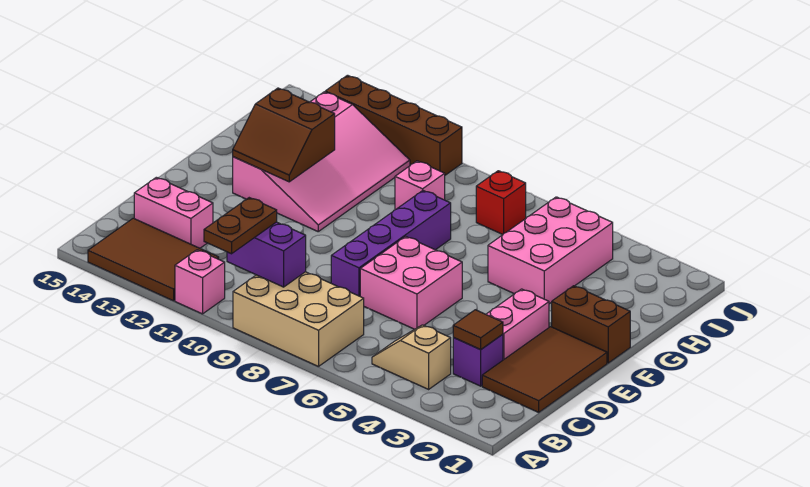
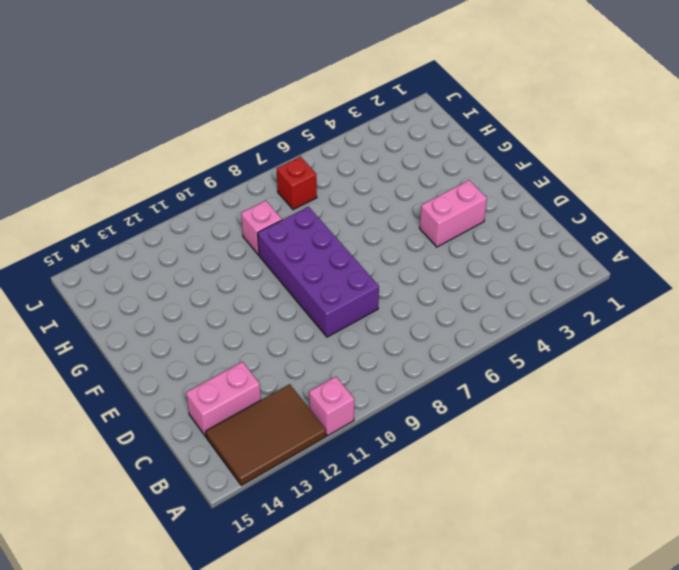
purple brick D8:G9 level 1 -> purple brick D8:G8 level 1
pink brick E3:E4 level 1 -> pink brick D3:E3 level 1
none -> tan brick A7:B9 level 1
none -> tan slope B4:B5 level 1 top 4
none -> brown tile C1:E2 level 1

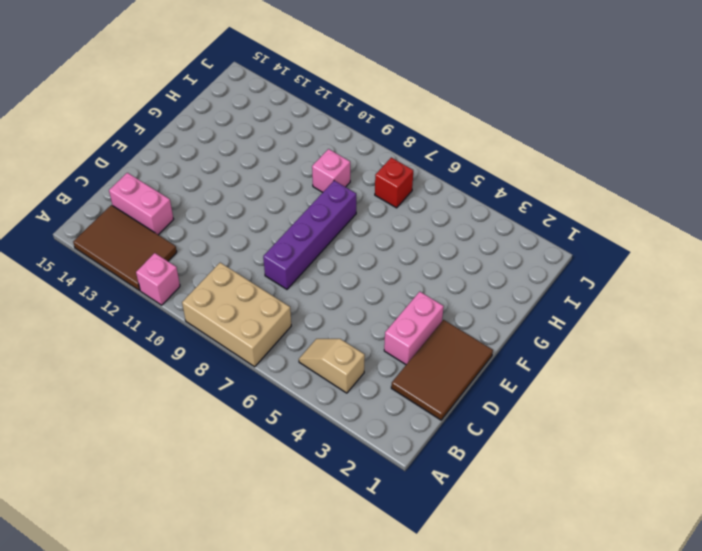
none -> purple brick C3 level 1
none -> pink brick D6:E7 level 1
none -> brown brick F1:F2 level 1

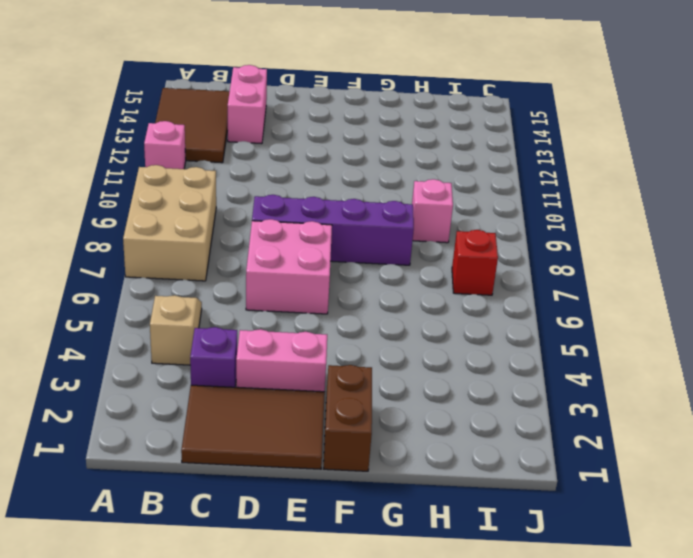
none -> pink slope F11:I13 level 1 top 13
none -> pink brick G4:I5 level 1
none -> brown brick J10:J13 level 1

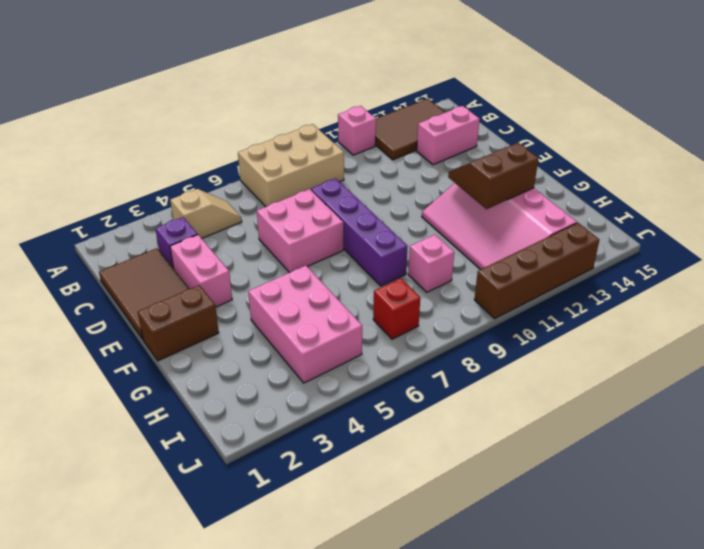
none -> purple brick B9:B10 level 2
none -> brown tile C3 level 2
none -> brown plate A10:B10 level 3

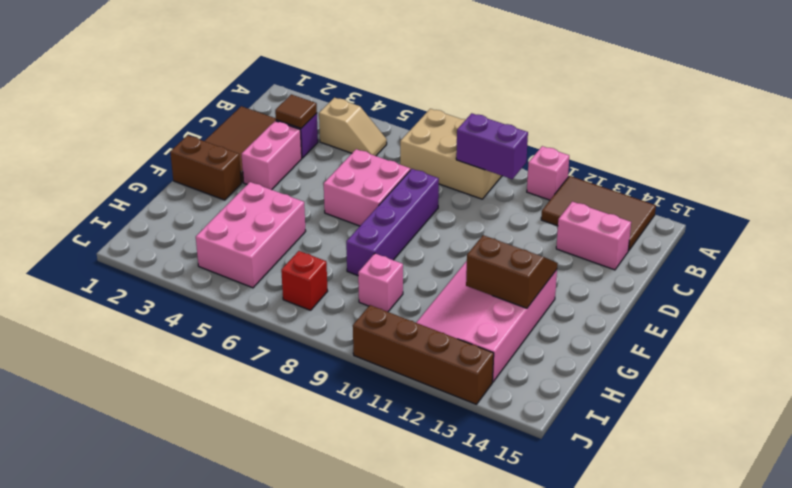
none -> brown plate A10:B10 level 3

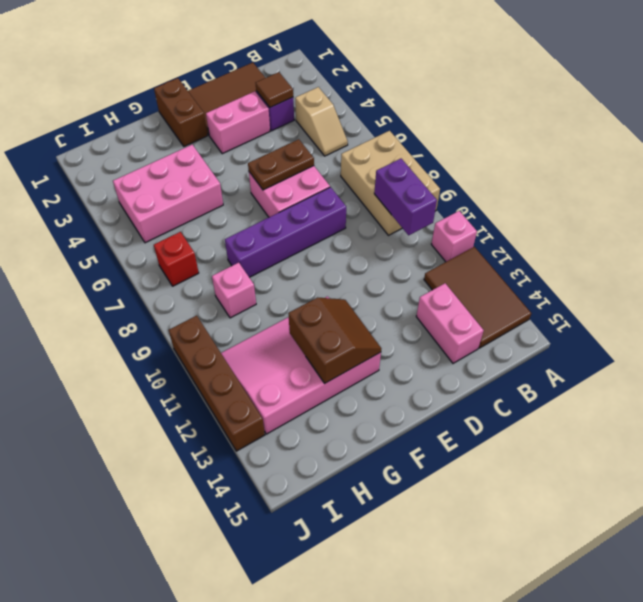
brown plate D6:E6 level 2 -> brown plate A10:B10 level 3

